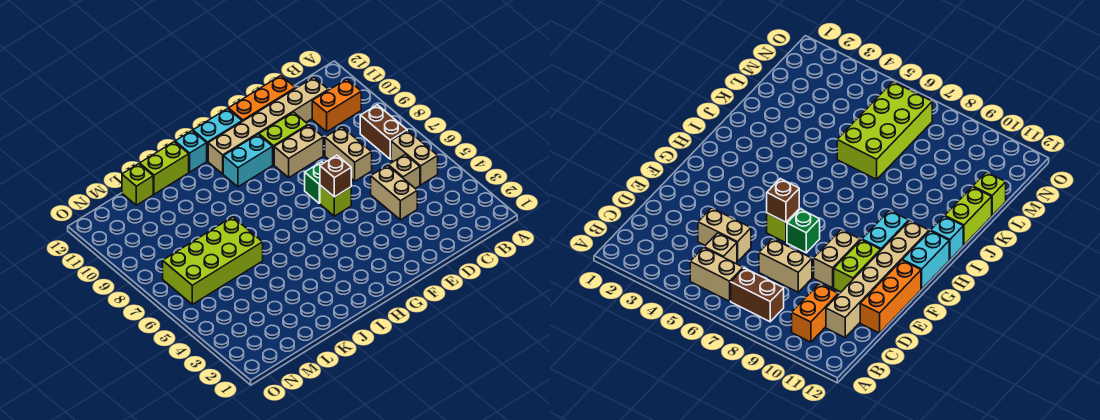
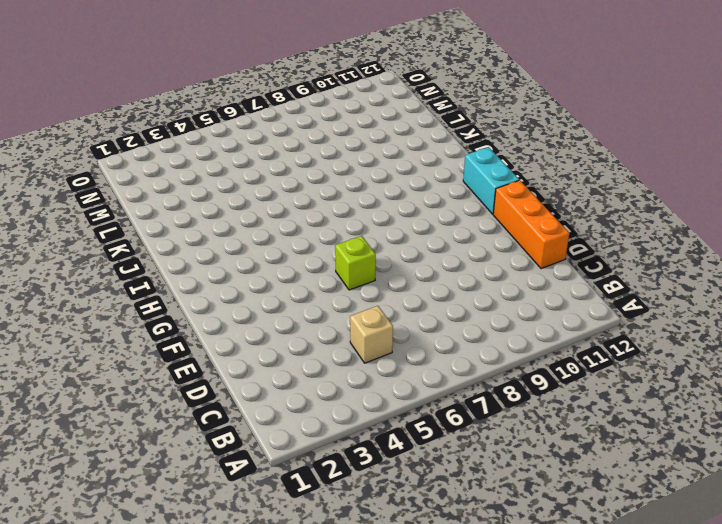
none -> tan brick B5:B6 level 1
none -> brown brick B7:B8 level 1
none -> orange brick B10:C10 level 1

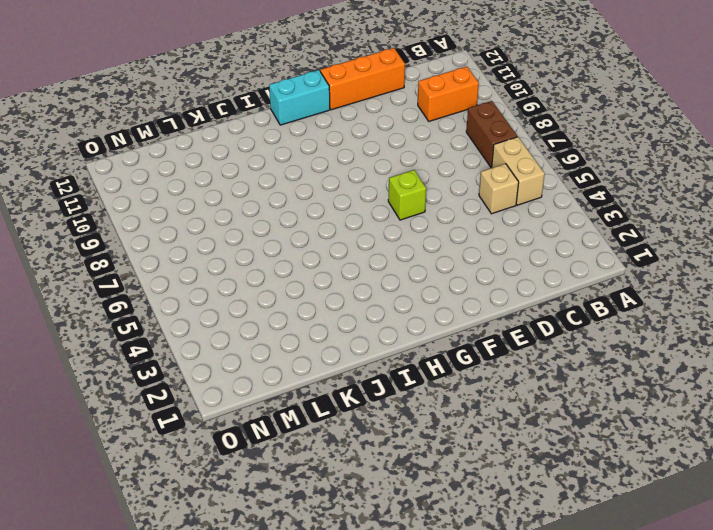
none -> tan brick C11:H11 level 1
none -> tan brick D4:D5 level 1
none -> tan brick D7:D8 level 1

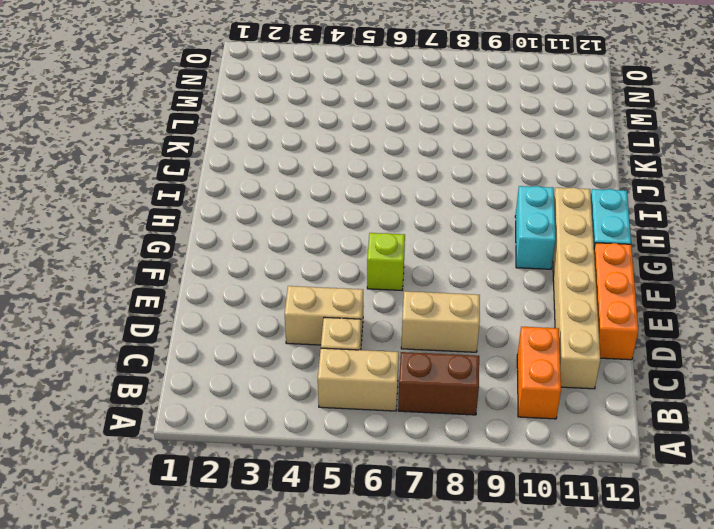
none -> tan brick E9:F9 level 1
none -> lime brick E10:F10 level 1
none -> green brick F7 level 1

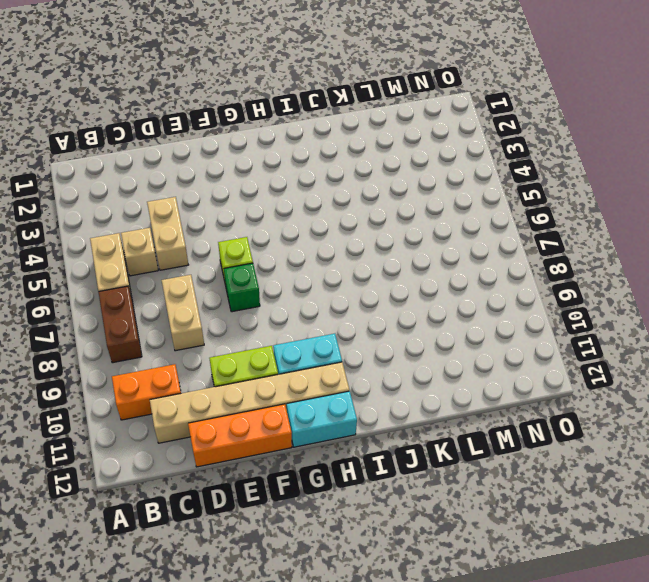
none -> tan brick E9:F9 level 1
none -> cyan brick I12 level 1
none -> lime brick J12:K12 level 1

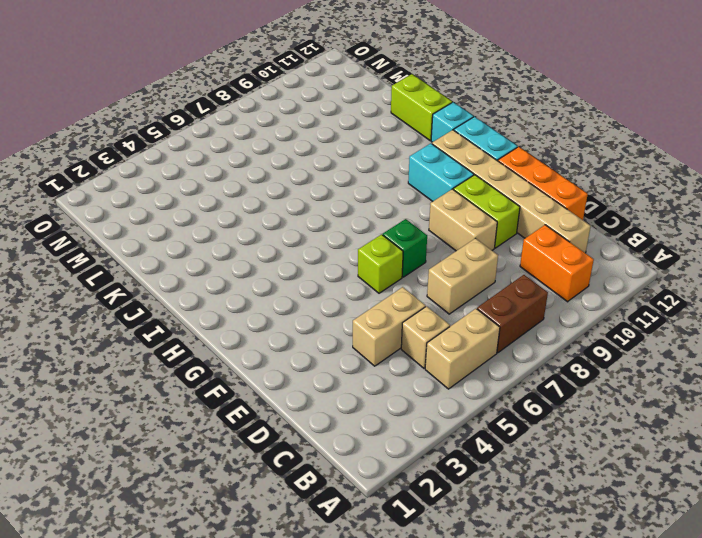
none -> lime brick K6:N7 level 1
none -> lime brick L12 level 1
none -> brown brick F6 level 2

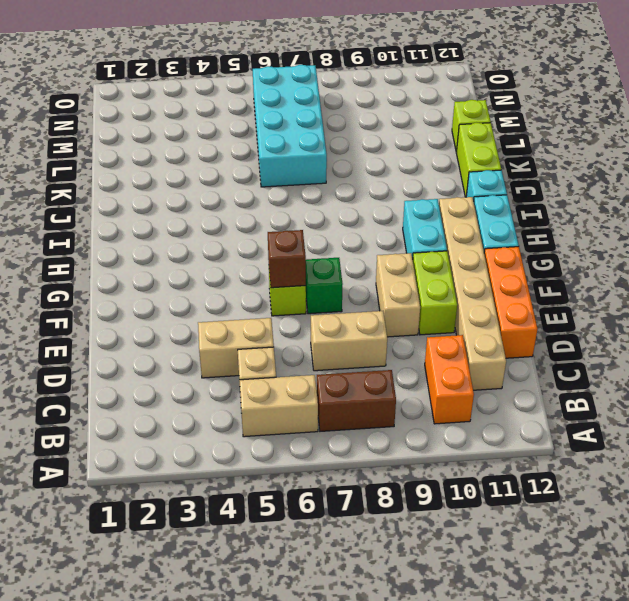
cyan brick K6:N7 level 1 -> lime brick K6:N7 level 1

